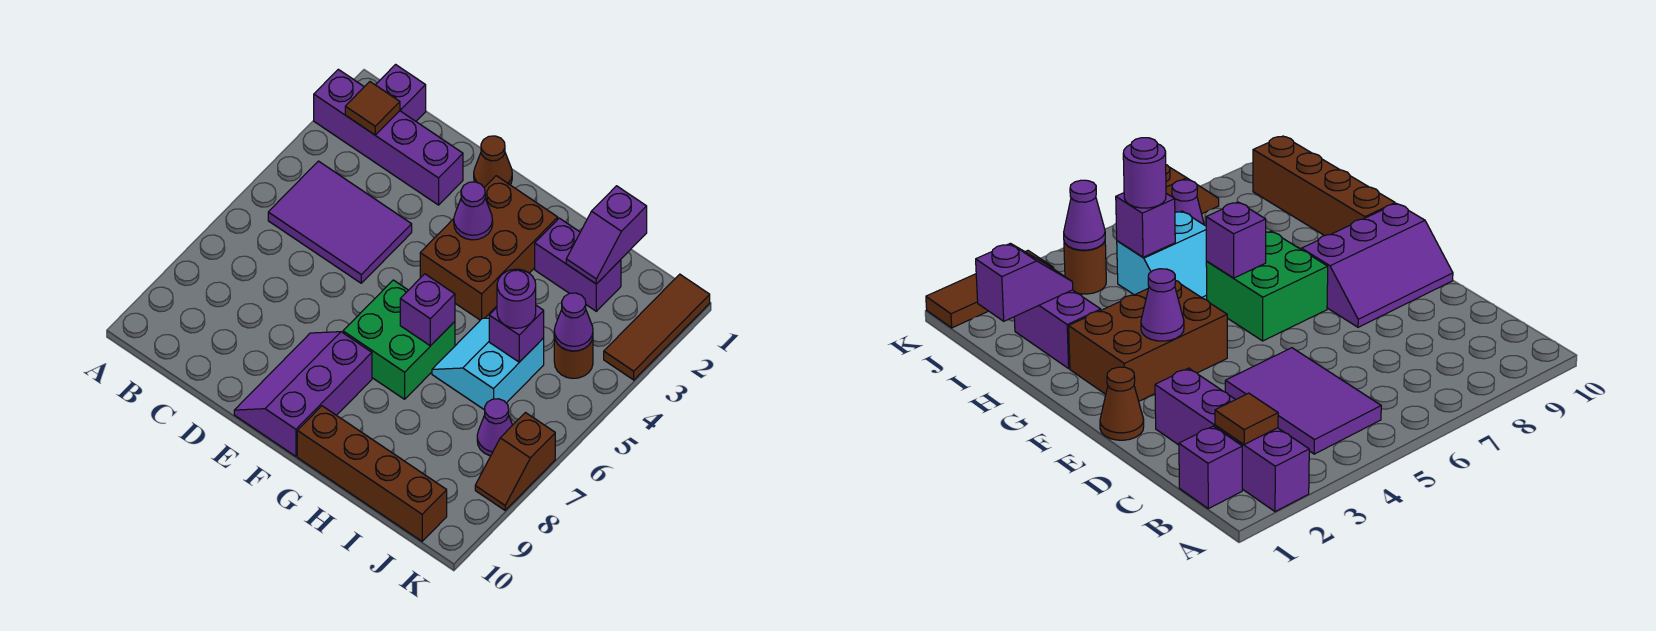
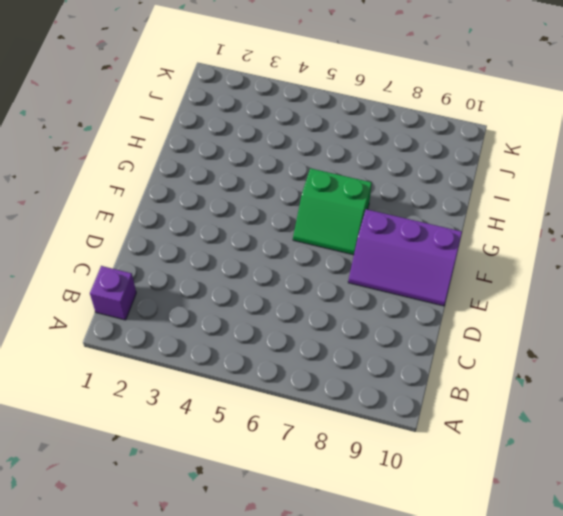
green slope F6:G7 level 1 top G -> green brick F6:G7 level 1
none -> purple brick A2:D2 level 1
none -> purple tile B4:D5 level 1
none -> brown cone E1 level 1

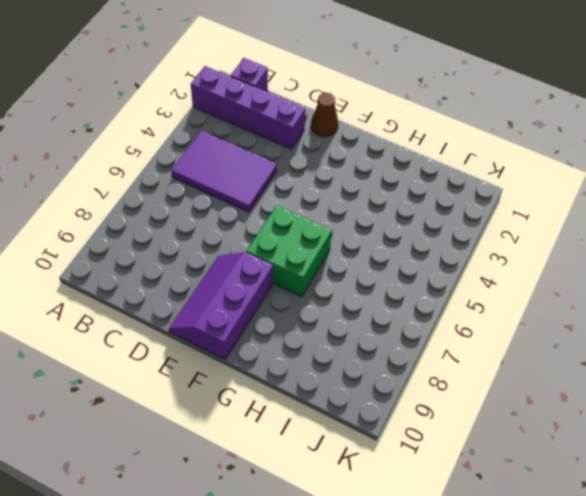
none -> brown brick F2:G4 level 1
none -> brown brick G10:J10 level 1
none -> purple brick H2:I2 level 1

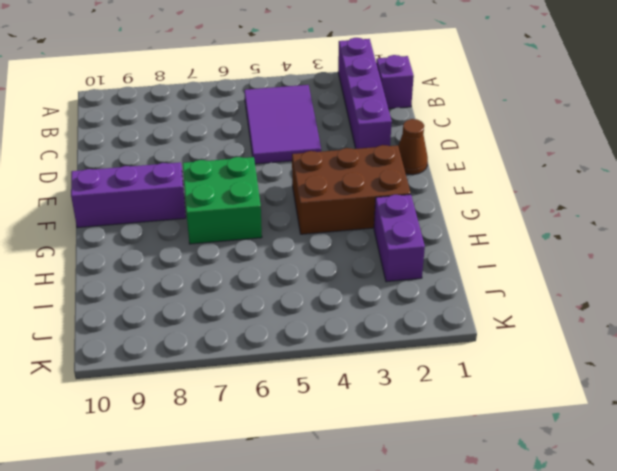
none -> brown brick G10:J10 level 1
none -> cyan slope H5:I6 level 1 top I
none -> brown round brick J4 level 1

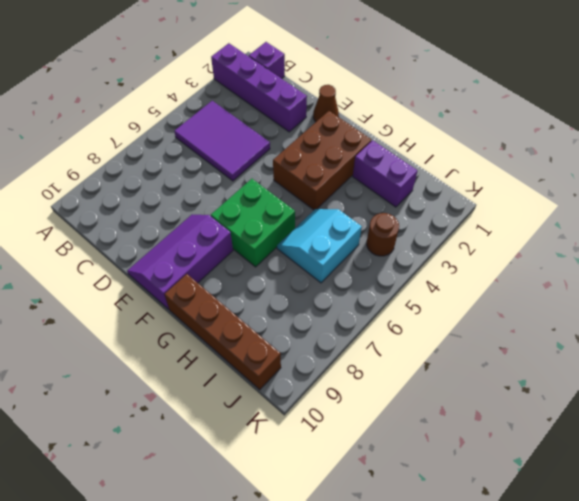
none -> purple cone J7 level 1
none -> brown tile K1:K3 level 1
none -> brown slope K7:K8 level 1 top 7

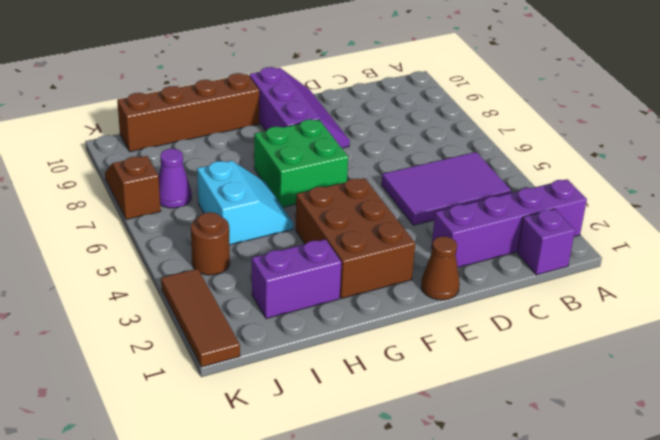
none -> brown tile B2 level 2
none -> purple cone F3 level 2
none -> purple brick G6 level 2

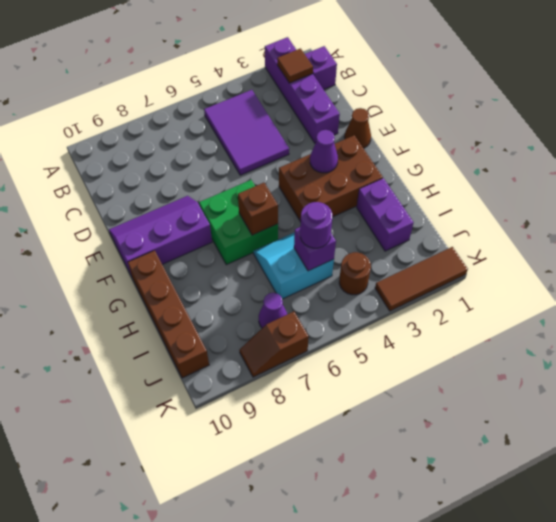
brown brick G6 level 2 -> purple brick G6 level 2
none -> purple slope I1:I2 level 2 top 1
none -> purple cone J4 level 2

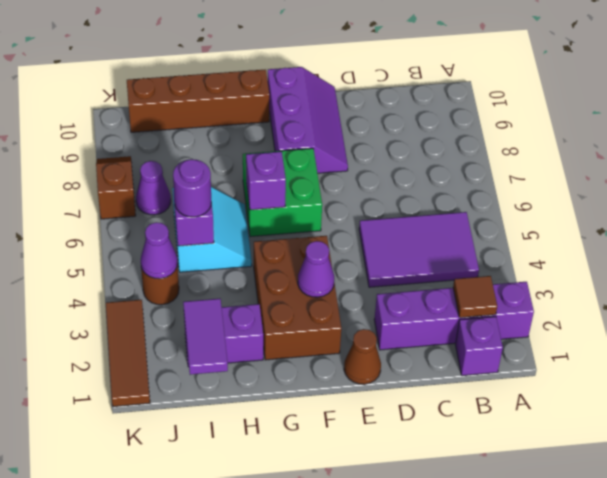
purple tile I1:I2 level 2 -> purple slope I1:I2 level 2 top 1

